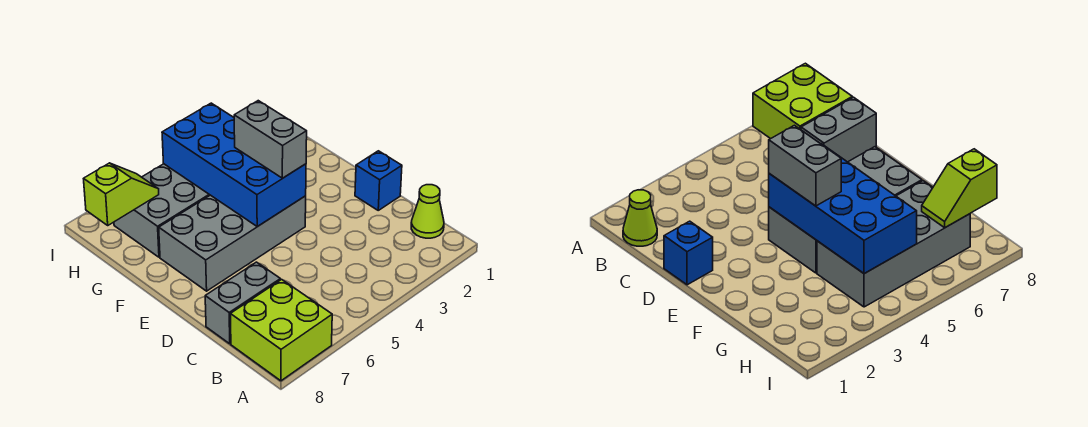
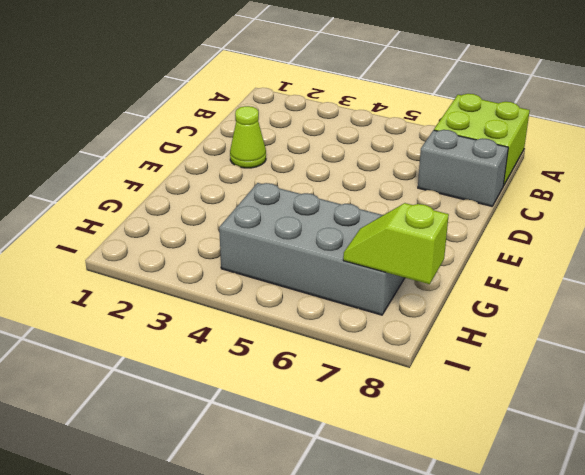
lime cone D2 level 1 -> lime cone B1 level 1
none -> blue brick D1 level 1
none -> grey brick E4:F7 level 1

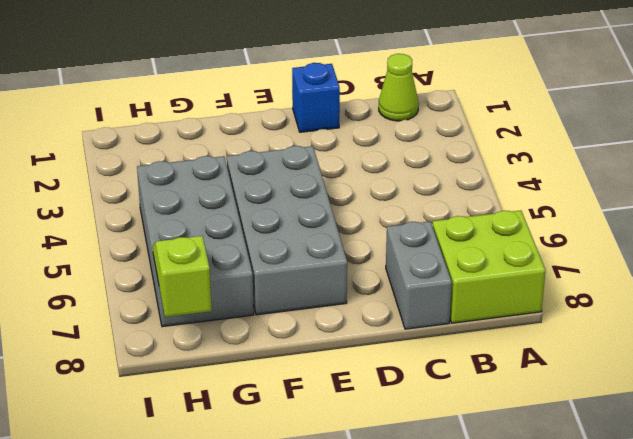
none -> blue brick E4:H5 level 2
none -> grey brick E4:F4 level 3

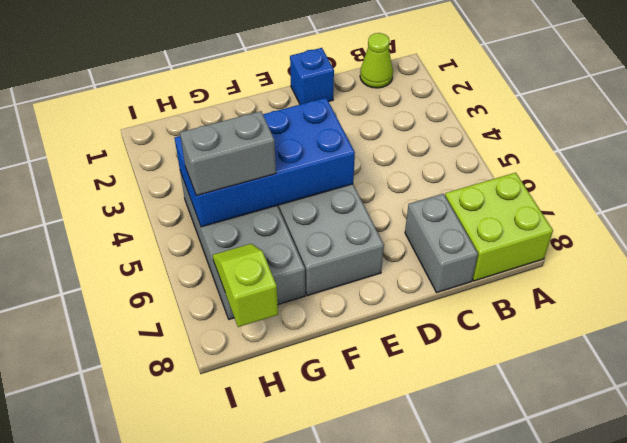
grey brick G5:H5 level 3 -> grey brick E4:F4 level 3

